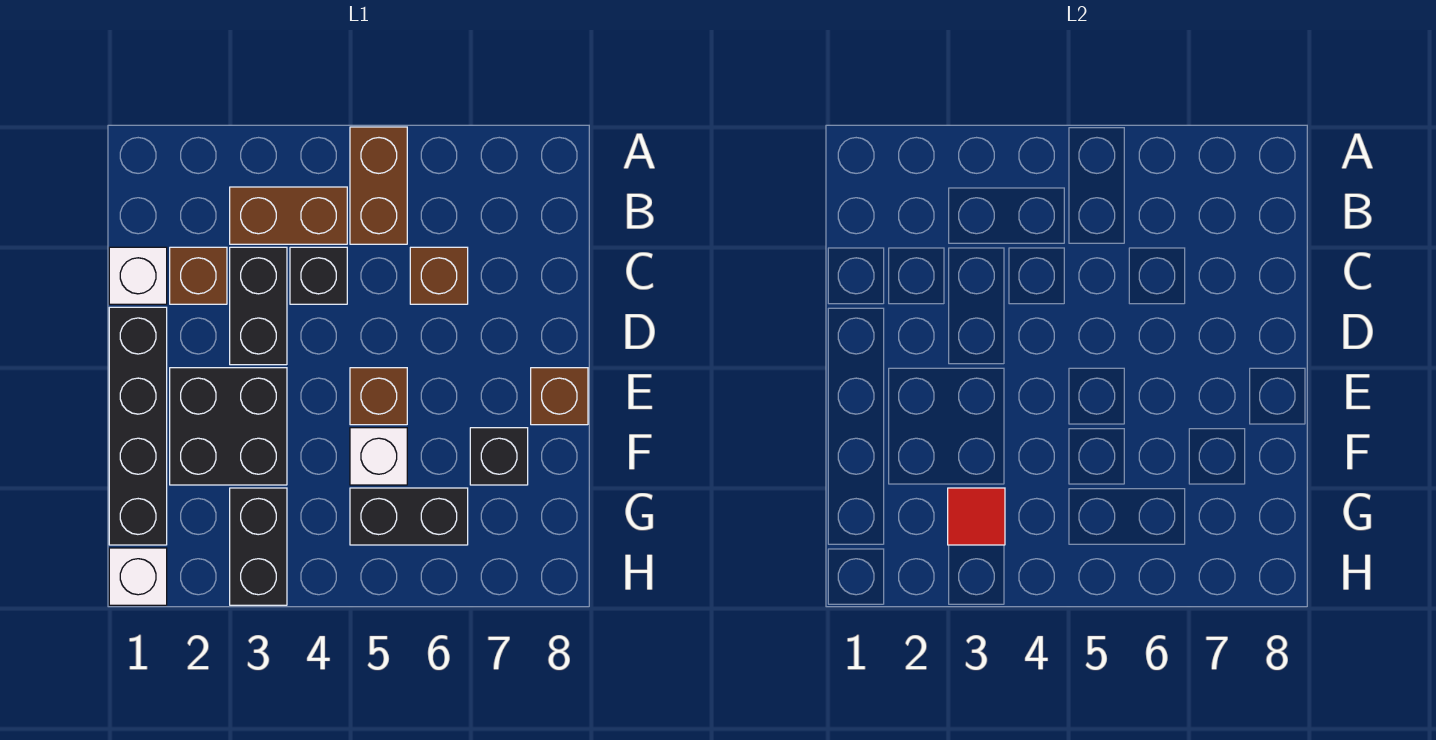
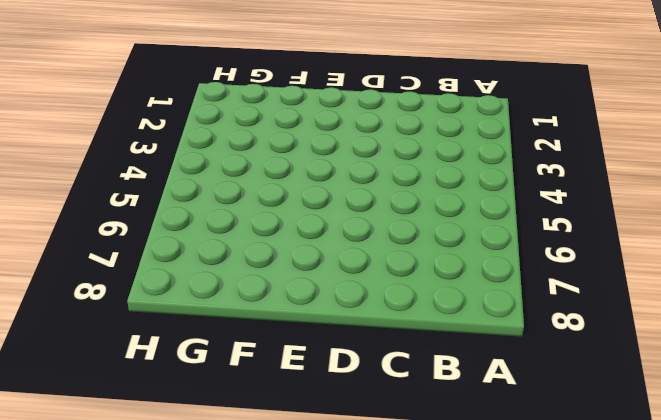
none -> brown brick A5:B5 level 1
none -> brown brick B3:B4 level 1
none -> white brick C1 level 1

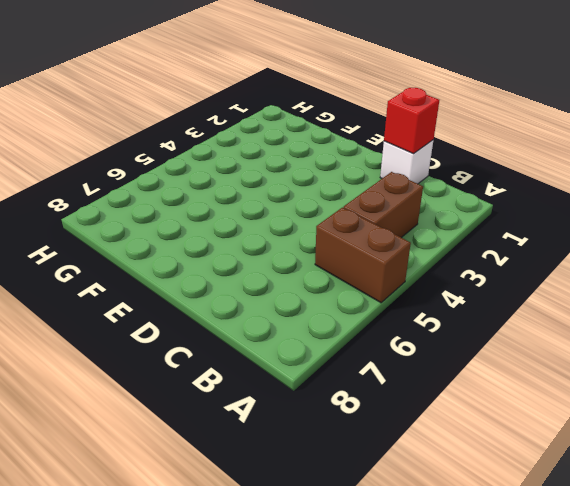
red brick C1 level 2 -> none
none -> brown brick C2 level 1
none -> black brick C3:D3 level 1
none -> black brick C4 level 1

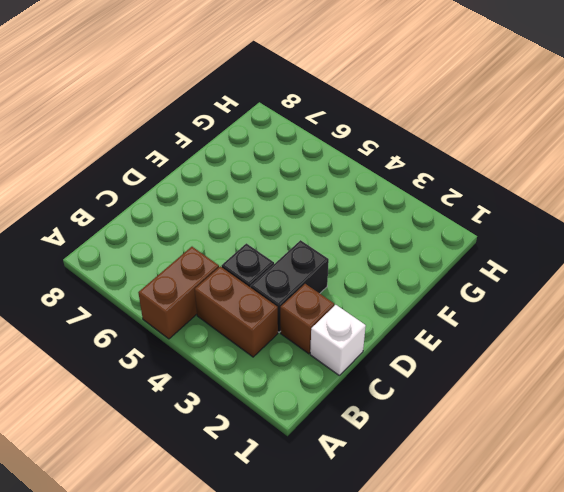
none -> brown brick C6 level 1
none -> black brick D1:G1 level 1
none -> black brick E2:F3 level 1

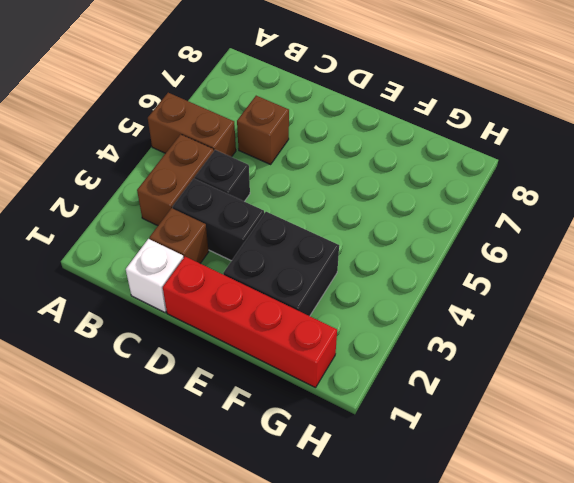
red brick D1:G1 level 1 -> black brick D1:G1 level 1
none -> brown brick E5 level 1
none -> brown brick E8 level 1
none -> white brick F5 level 1

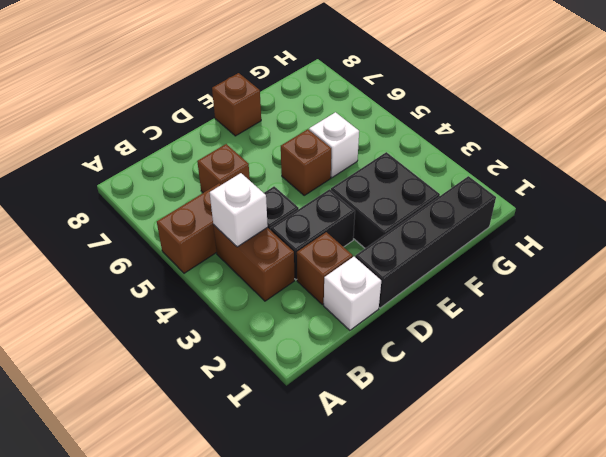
white brick B4 level 2 -> white brick H1 level 1
none -> black brick F7 level 1
none -> black brick G3:H3 level 1
none -> black brick G5:G6 level 1

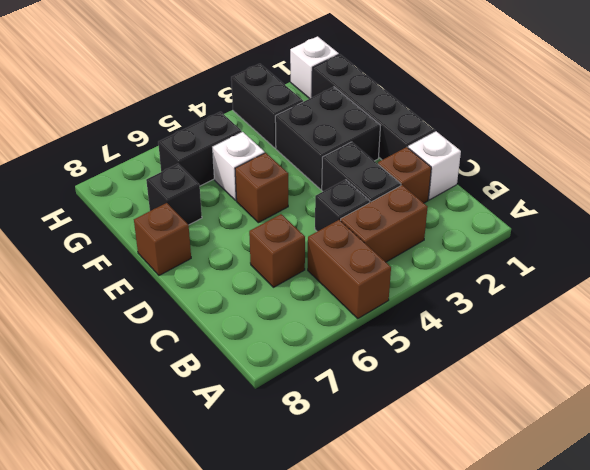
none -> red tile G3 level 2

